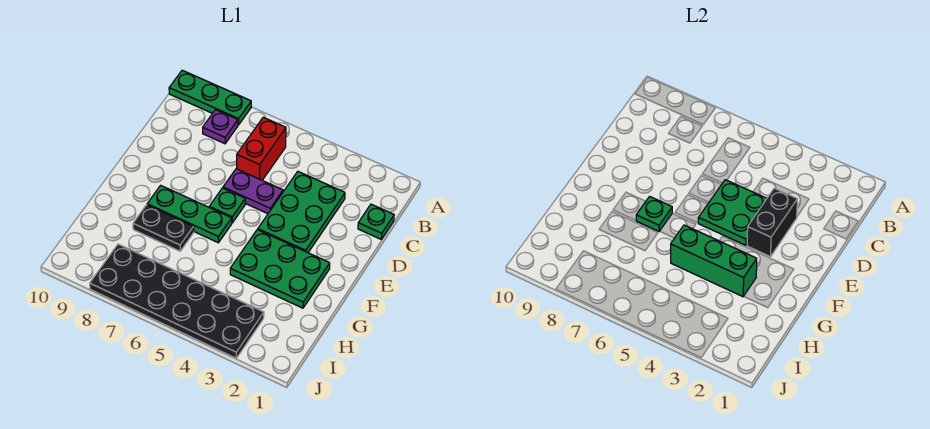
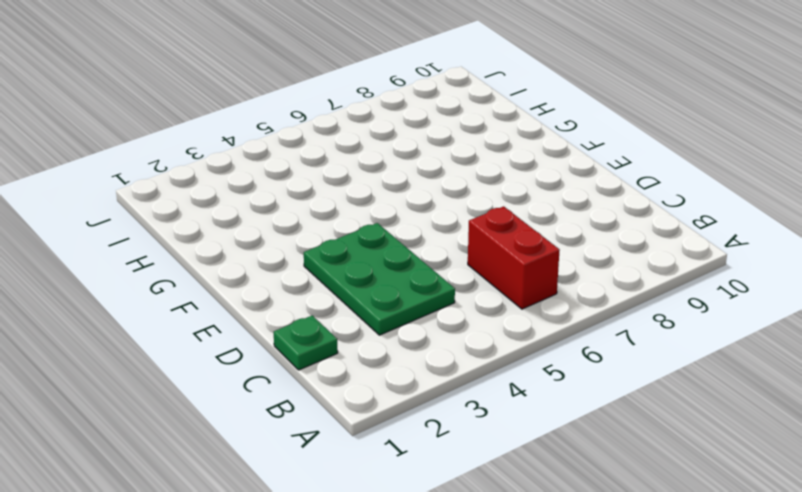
none -> green plate A8:A10 level 1
none -> purple plate B8 level 1
none -> purple plate D5:D6 level 1

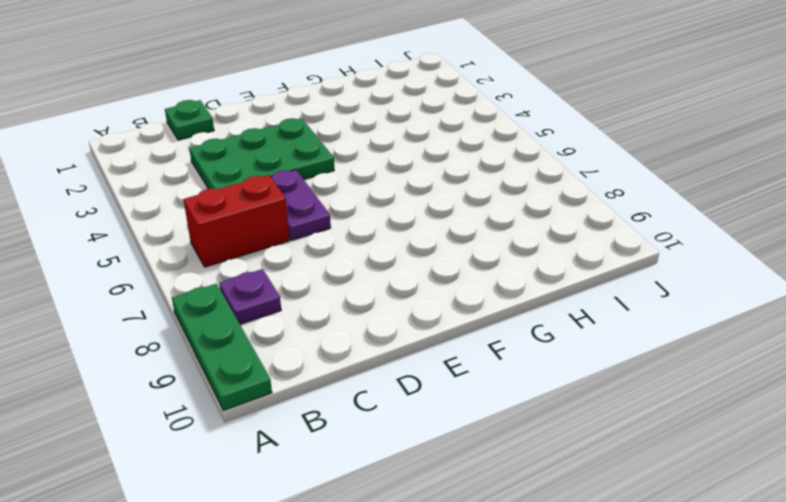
none -> green plate E6 level 1
none -> green plate F2:G4 level 1
none -> green plate F6:F8 level 1

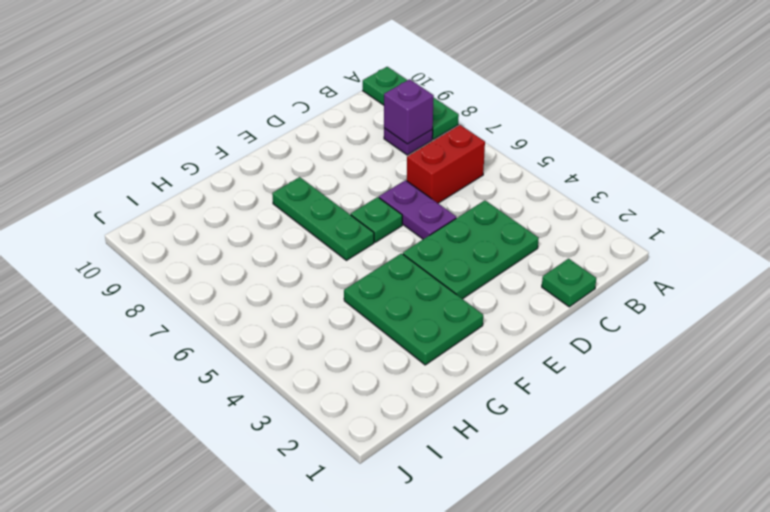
purple brick B8 level 2 -> none
none -> black plate G7:G8 level 1
none -> black plate I3:J8 level 1
none -> black brick D3:E3 level 2

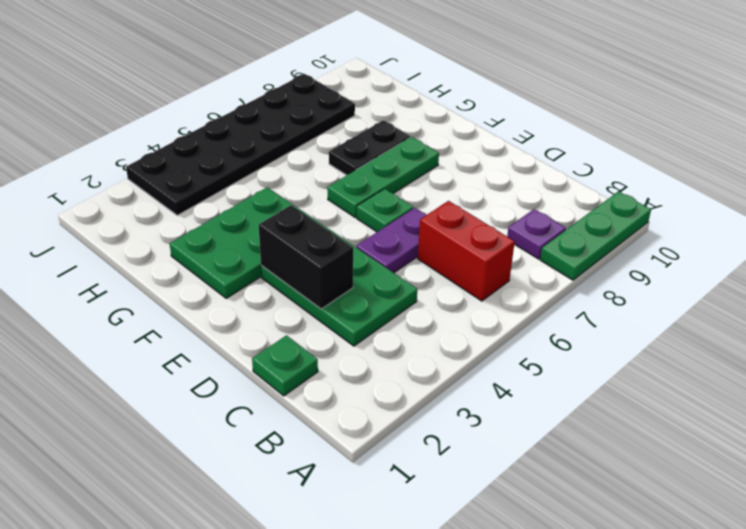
none -> green plate D4:E5 level 2
none -> green plate F7 level 2
none -> green brick G3:G5 level 2

